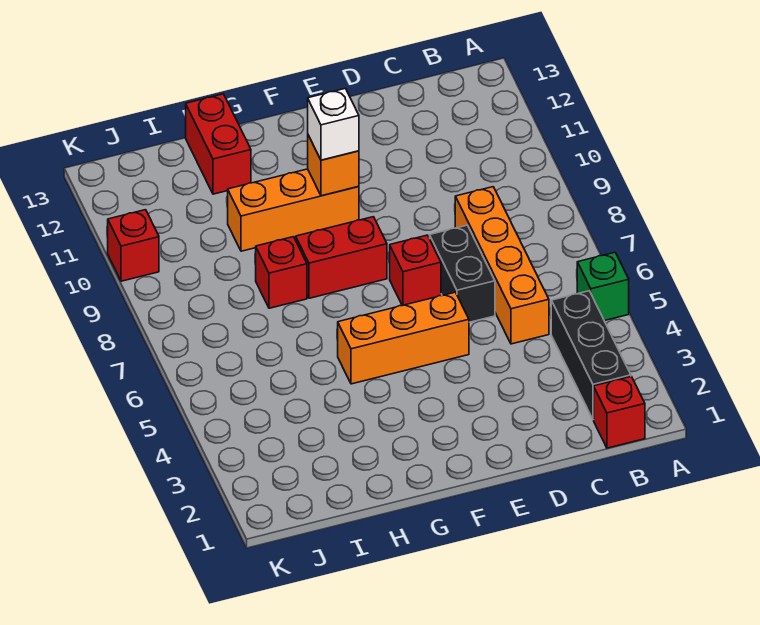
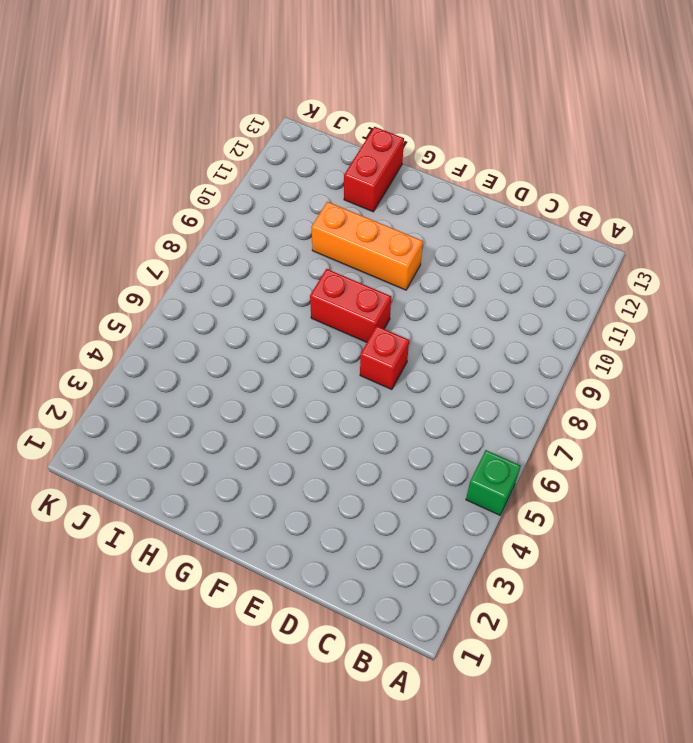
none -> red brick B1 level 1
none -> black brick B2:B4 level 1
none -> orange brick C5:C8 level 1

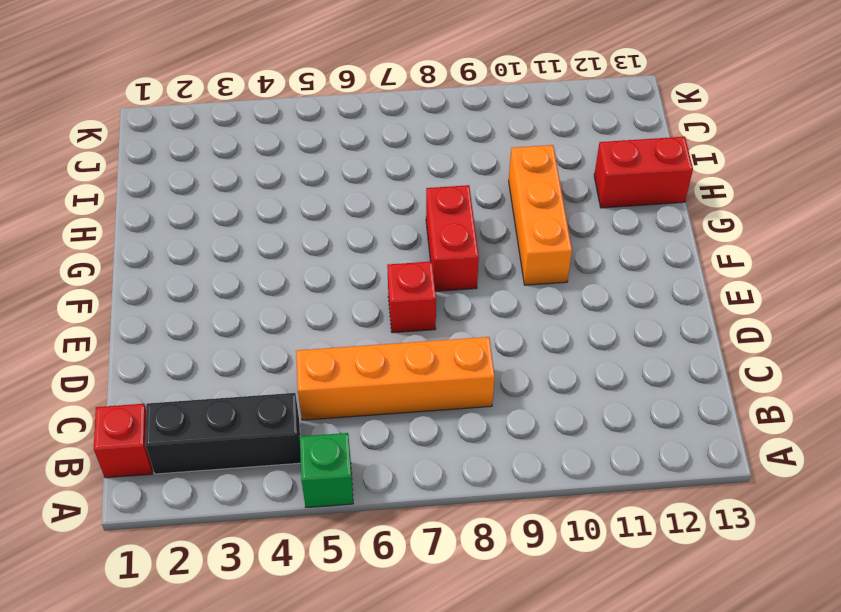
none -> black brick D6:D7 level 1
none -> orange brick E5:G5 level 1
none -> red brick H8 level 1

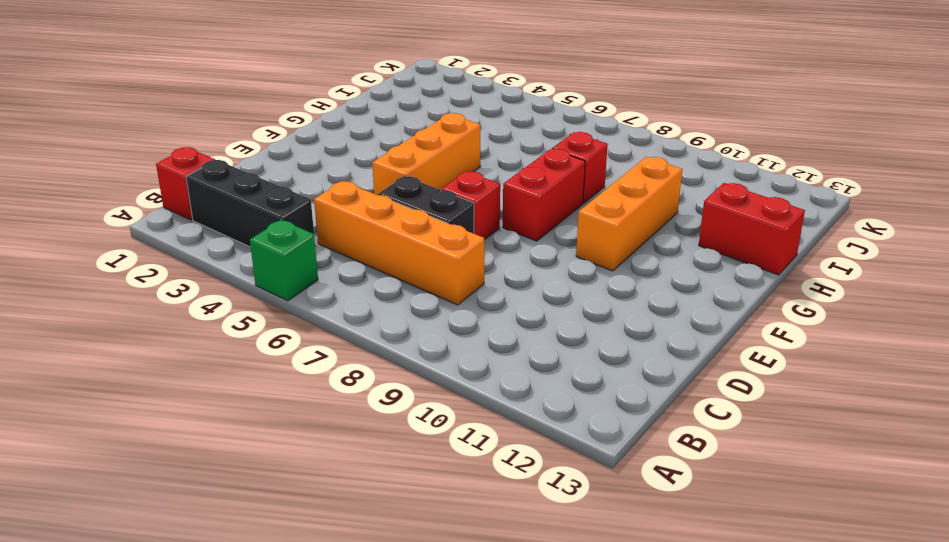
none -> red brick K10 level 1
none -> orange brick F10 level 2
none -> white brick F10 level 3

